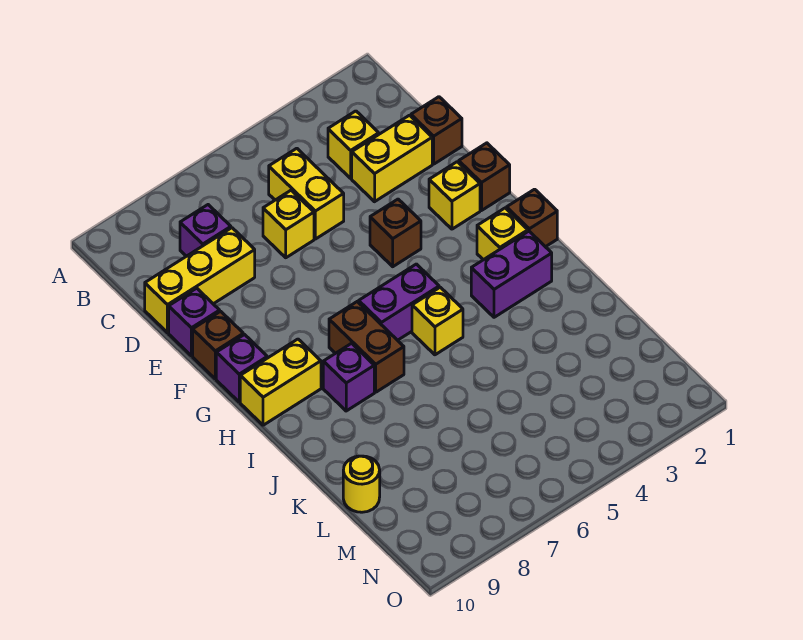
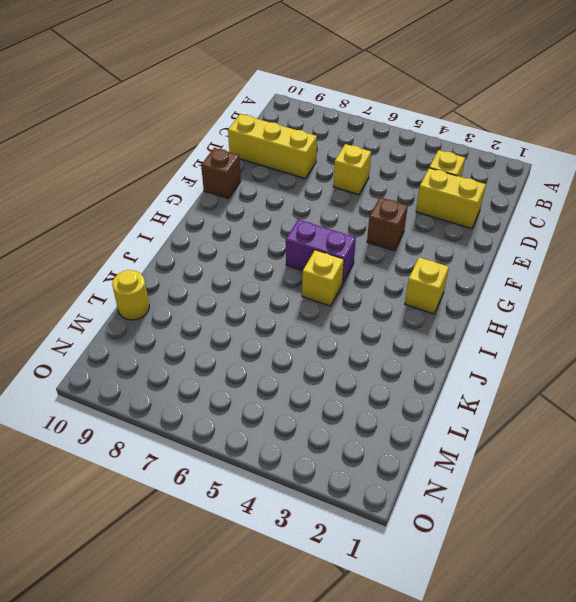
none -> yellow brick C5:D5 level 1
none -> purple brick C8 level 1
none -> brown brick D1 level 1

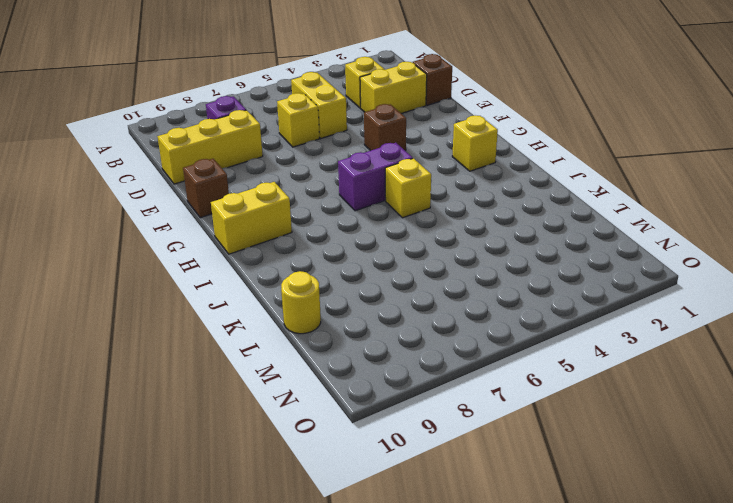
none -> purple brick E10 level 1
none -> brown brick F1 level 1
none -> yellow brick F2 level 1

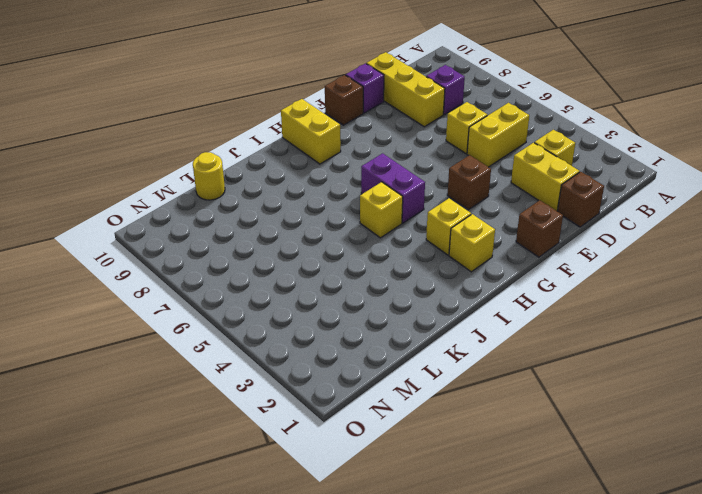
yellow brick H3 level 1 -> yellow brick F2 level 1
none -> purple brick G10 level 1
none -> brown brick H1 level 1
none -> brown brick H7:I7 level 1

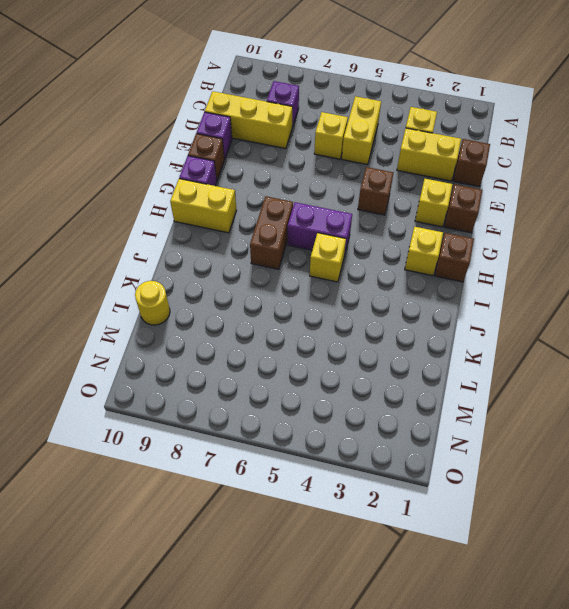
none -> purple brick I2:I3 level 1
none -> purple brick I8 level 1

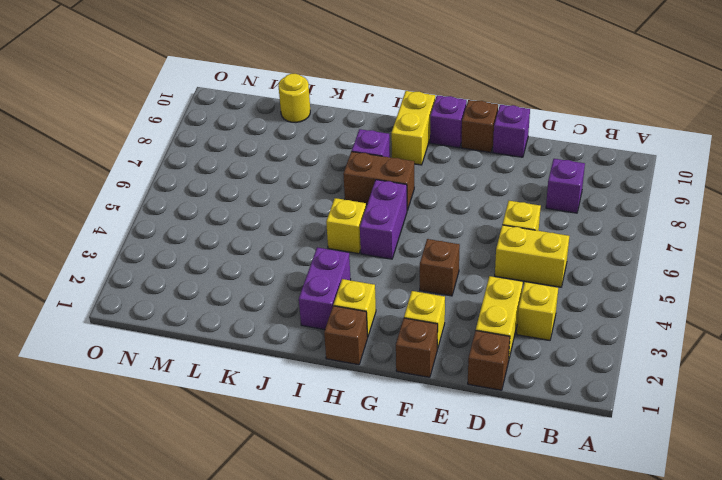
none -> yellow brick D8:D10 level 1

